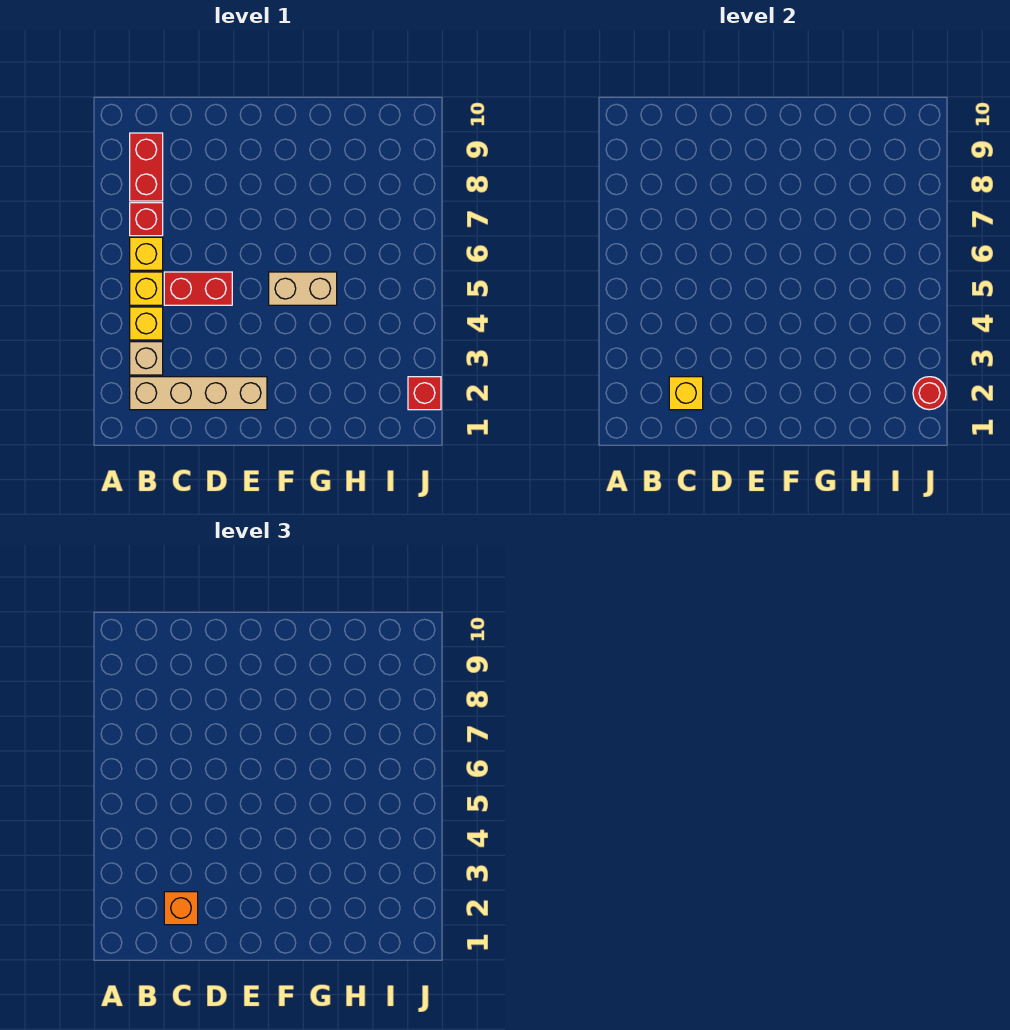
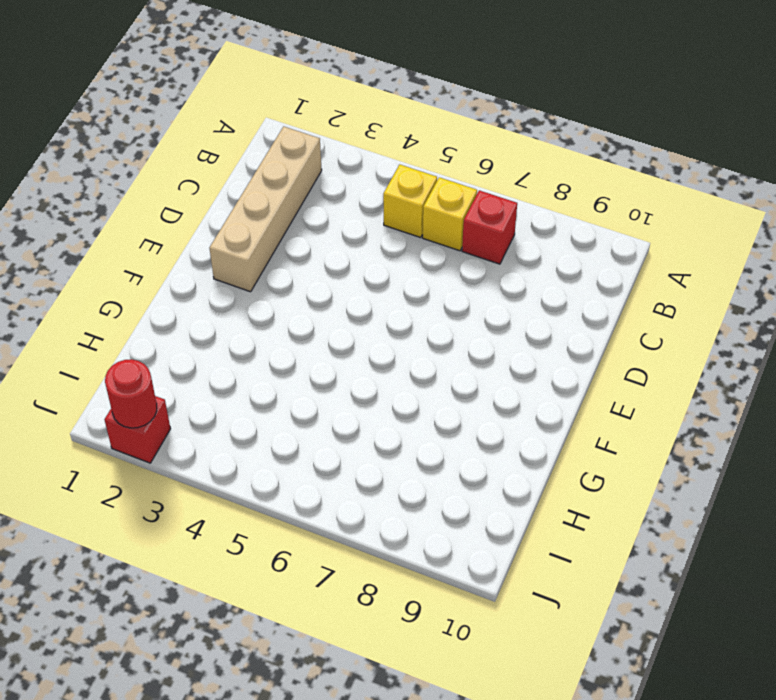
none -> tan brick B3 level 1
none -> yellow brick B4 level 1
none -> red brick B8:B9 level 1

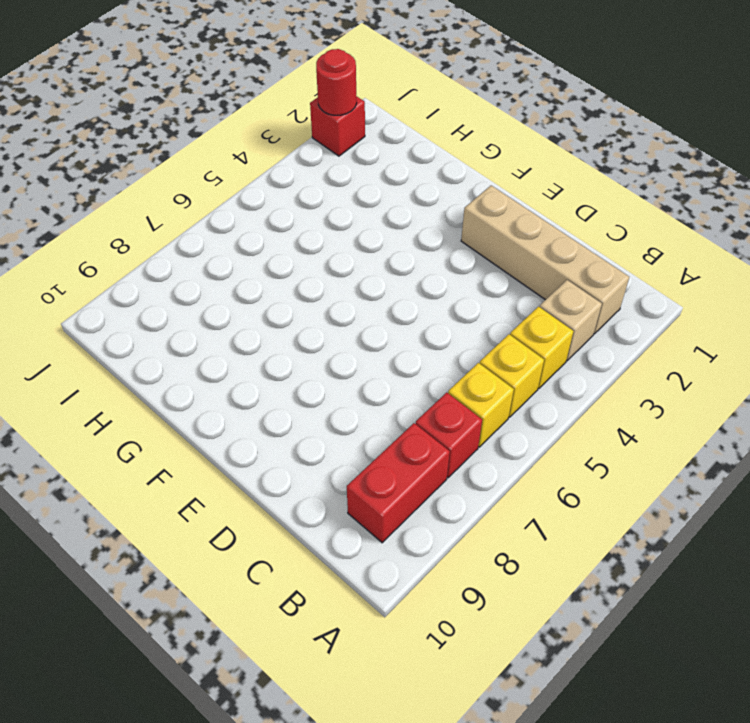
none -> red brick C5:D5 level 1
none -> tan brick F5:G5 level 1
none -> yellow brick C2 level 2

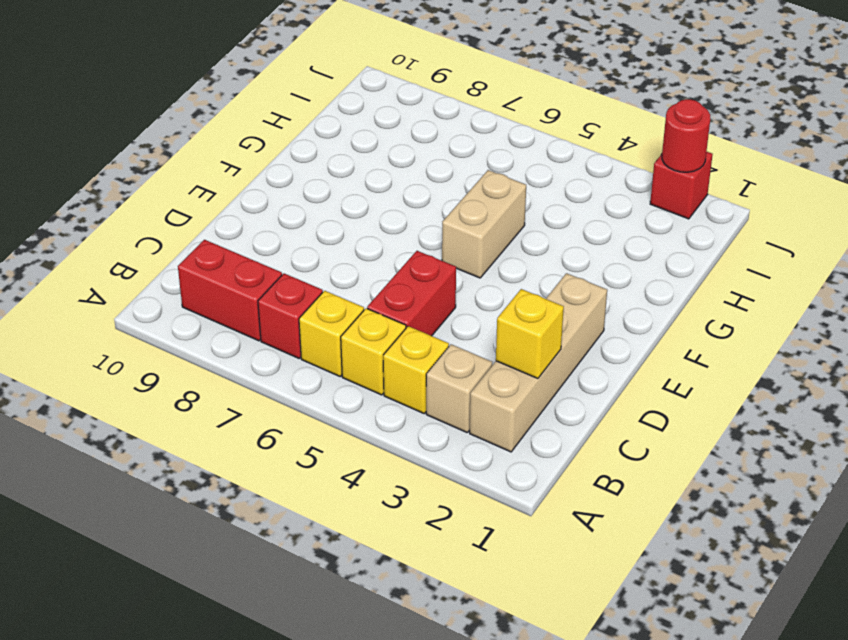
none -> orange brick C2 level 3

